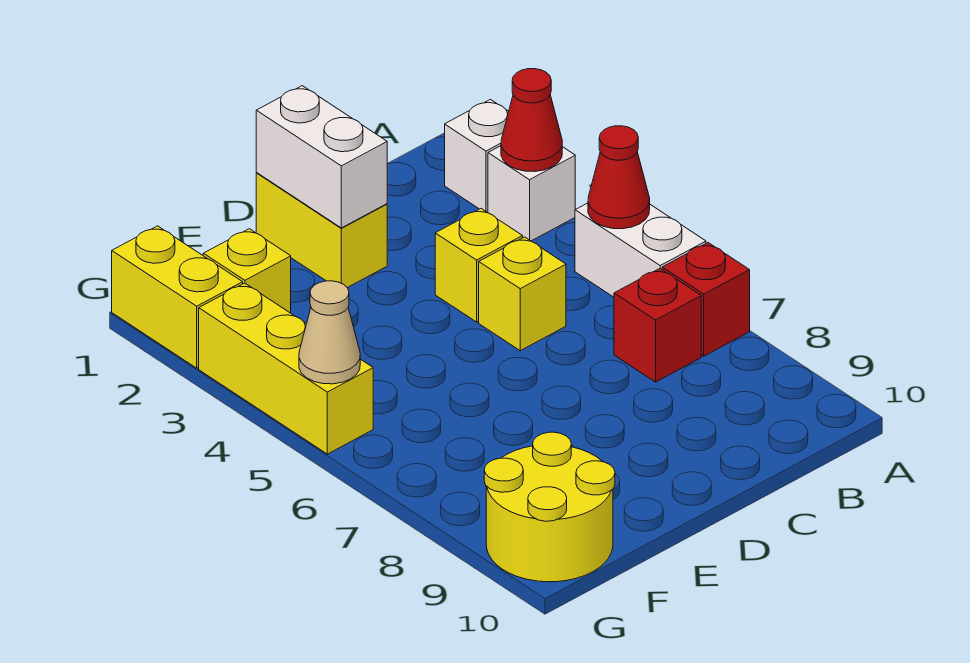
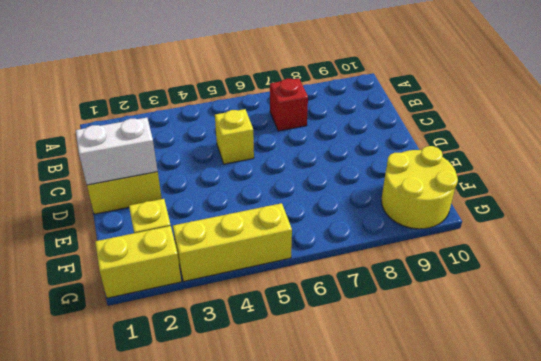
none -> white brick A2 level 1
none -> white brick A3 level 1
none -> white brick A5:A6 level 1

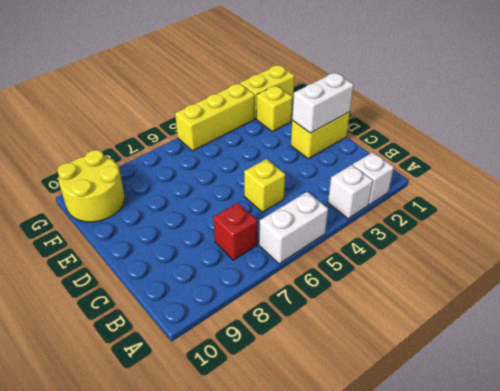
none -> red brick A7 level 1
none -> yellow brick C4 level 1
none -> red cone A3 level 2

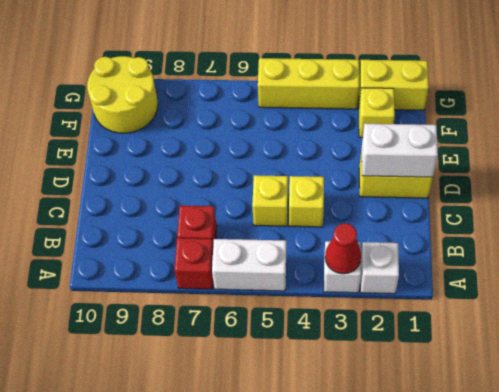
none -> red cone A5 level 2
none -> tan cone G5 level 2

